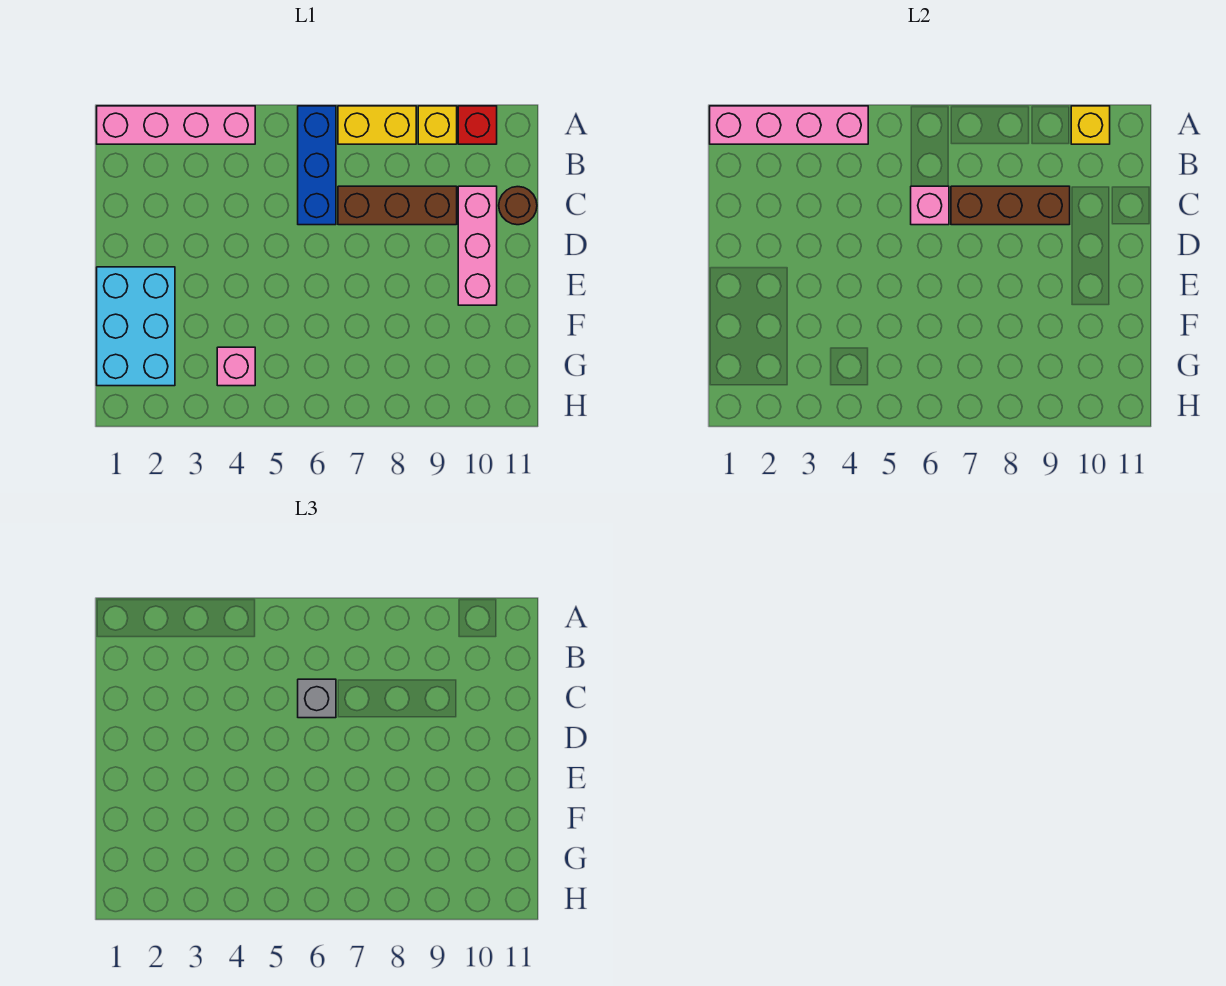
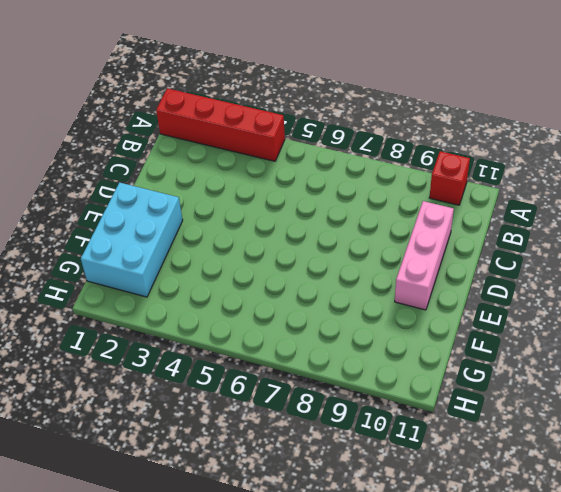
red brick A1:A4 level 1 -> pink brick A1:A4 level 1
none -> blue brick A6:C6 level 1
none -> yellow brick A7:A8 level 1
none -> yellow brick A9 level 1

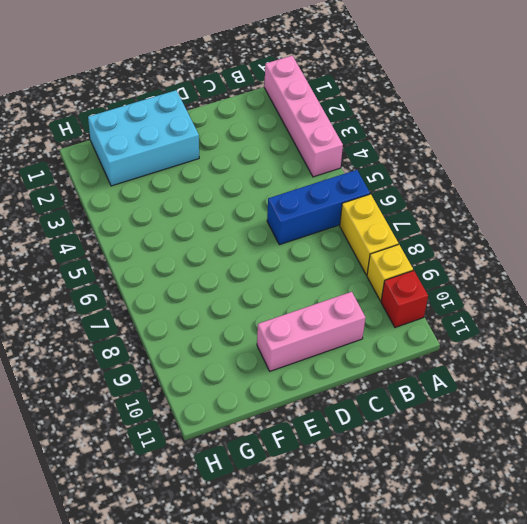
none -> brown brick C7:C9 level 1
none -> brown round brick C11 level 1
none -> pink brick G4 level 1

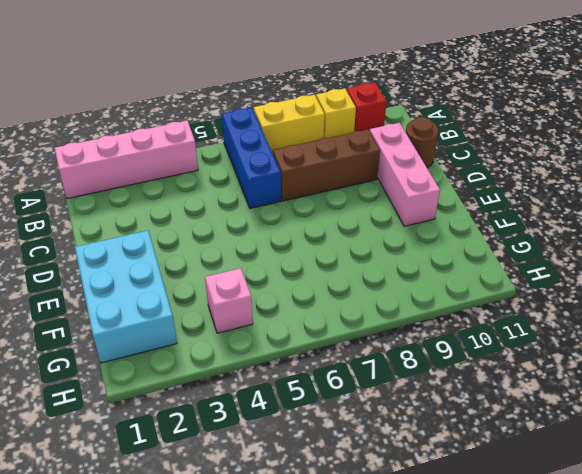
none -> pink brick A1:A4 level 2
none -> yellow brick A10 level 2
none -> pink brick C6 level 2

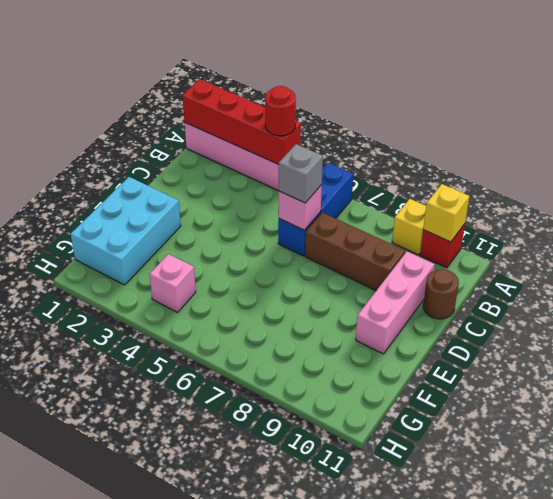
red brick A1:A4 level 2 -> pink brick A1:A4 level 2
red round brick A4 level 3 -> none
none -> yellow brick A7:A8 level 1
none -> brown brick C7:C9 level 2

